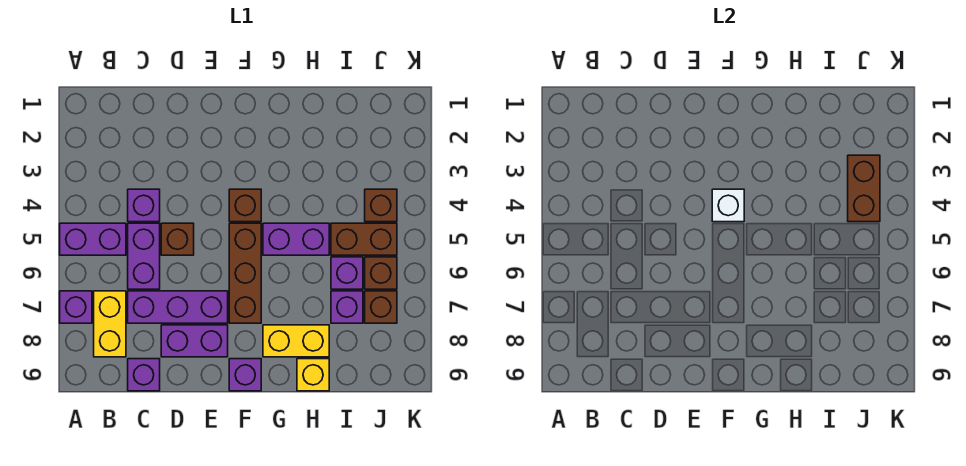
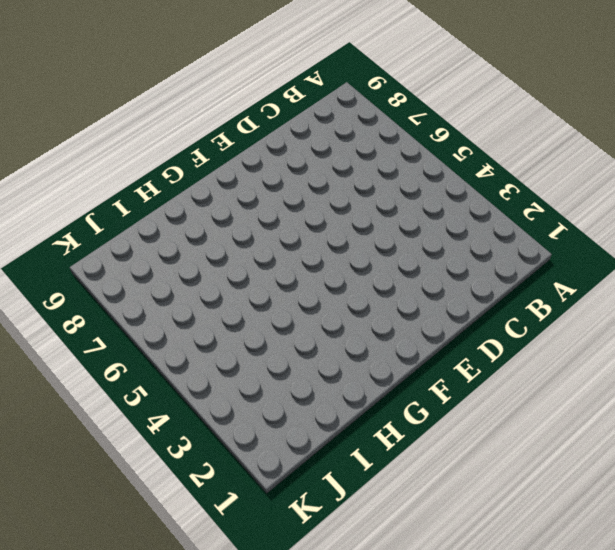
none -> purple brick A5:B5 level 1
none -> purple brick A7 level 1
none -> yellow brick B7:B8 level 1

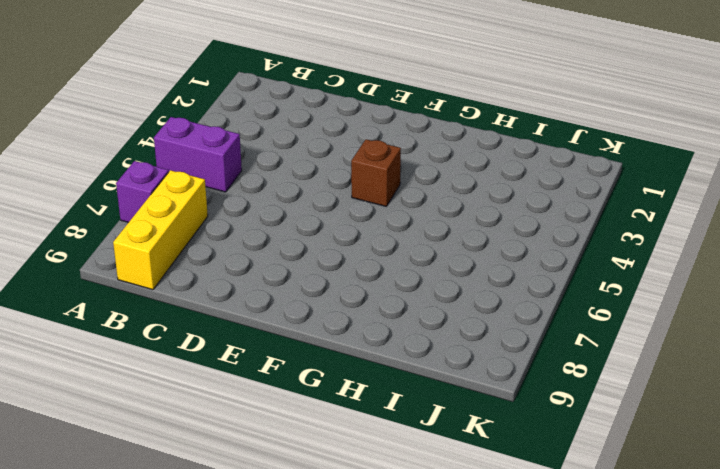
yellow brick B7:B9 level 1 -> yellow brick B7:B8 level 1
none -> purple brick C4 level 1
none -> purple brick C5:C6 level 1
none -> purple brick C7:E7 level 1

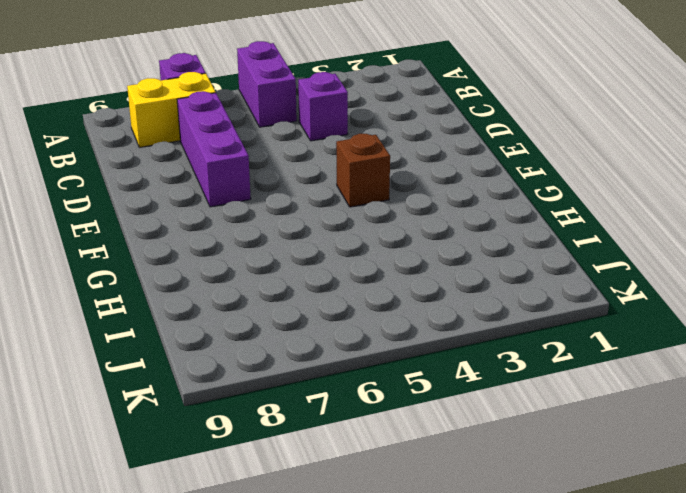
none -> purple brick C5:C6 level 1
none -> purple brick C9 level 1
none -> brown brick D5 level 1

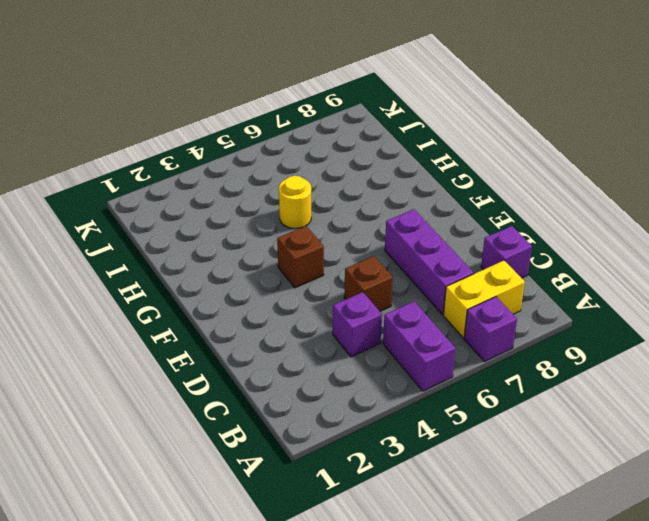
yellow round brick H5 level 1 -> purple brick G5:H5 level 1
none -> purple brick C5:C6 level 1
none -> purple brick D8:E8 level 1
none -> brown brick F5:F7 level 1

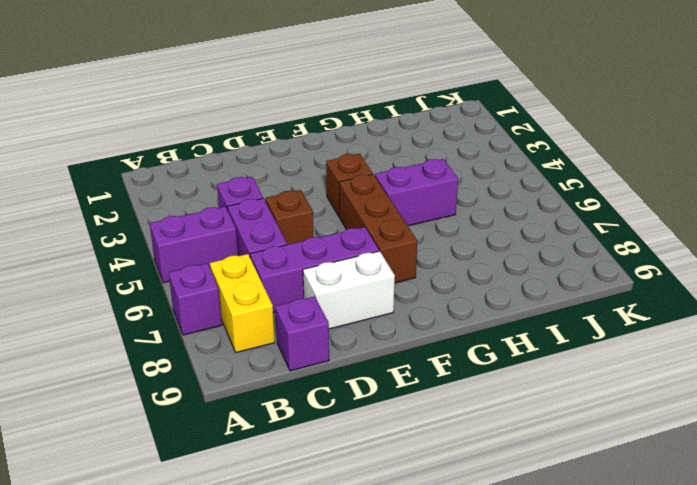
white brick D8:E8 level 1 -> purple brick D8:E8 level 1
none -> purple brick F9 level 1
none -> yellow brick G8:H8 level 1
none -> yellow brick H9 level 1

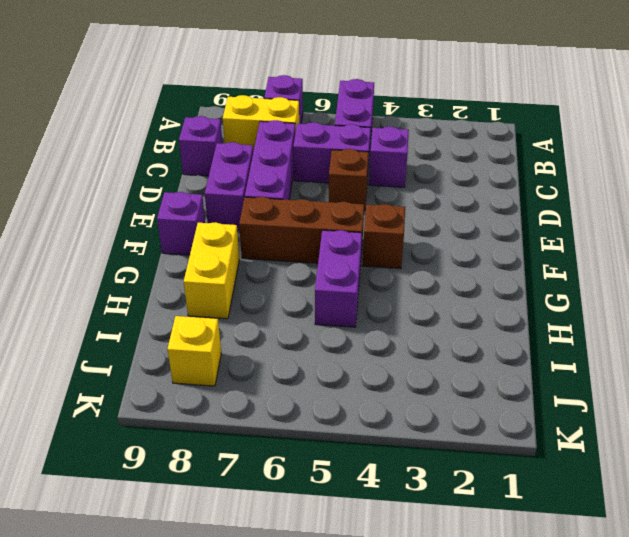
yellow brick J8 level 1 -> yellow brick H9 level 1
none -> brown brick I5:J5 level 1
none -> purple brick I6 level 1
none -> purple brick I7 level 1

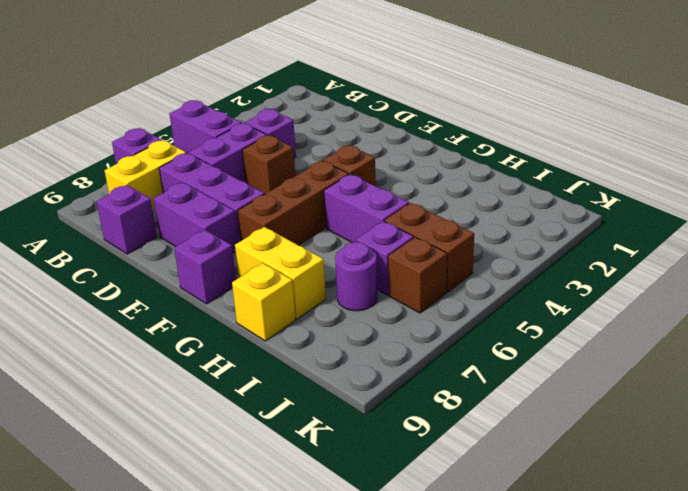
purple round brick I7 level 1 -> purple brick I7 level 1
none -> brown brick J4 level 1
none -> brown brick J7 level 1
none -> white brick F4 level 2

